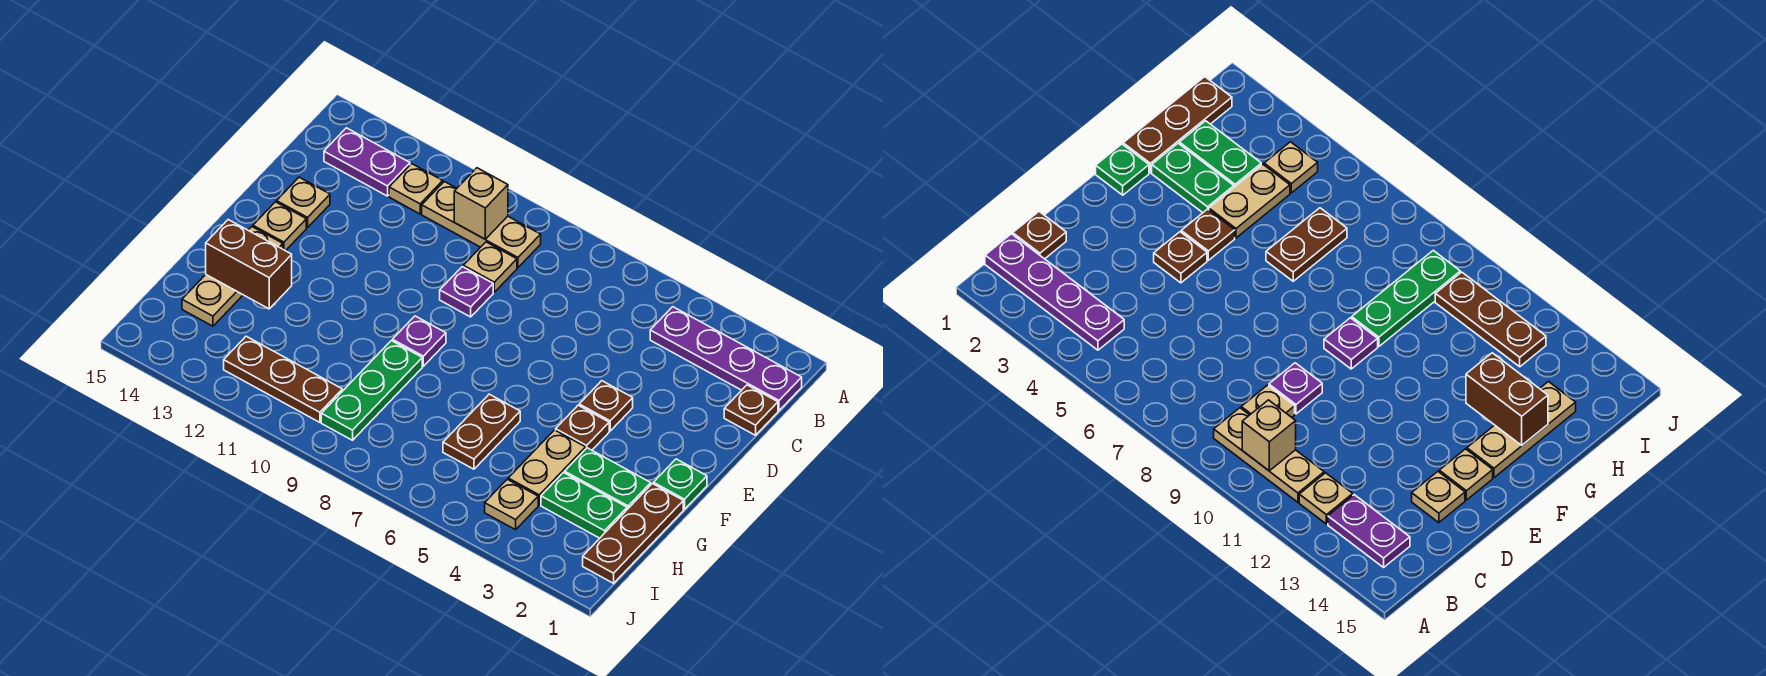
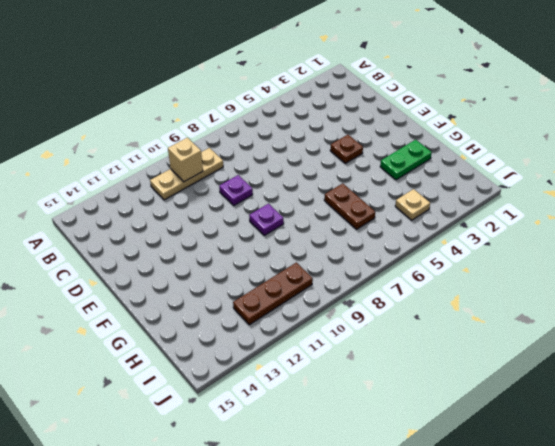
none -> purple plate B1:B4 level 1
none -> tan plate B12 level 1
none -> purple plate B13:B14 level 1

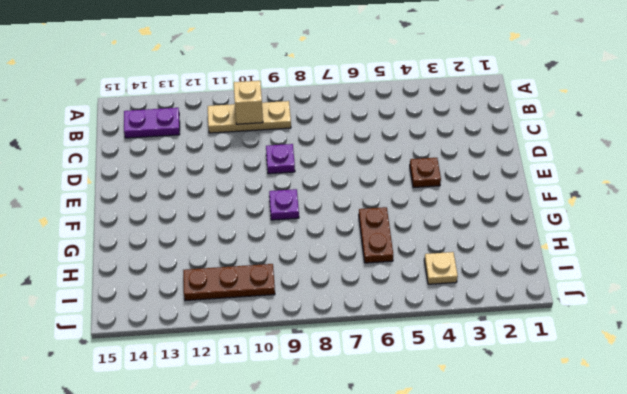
none -> purple plate B1:B4 level 1
none -> tan plate B12 level 1
none -> brown plate C1 level 1

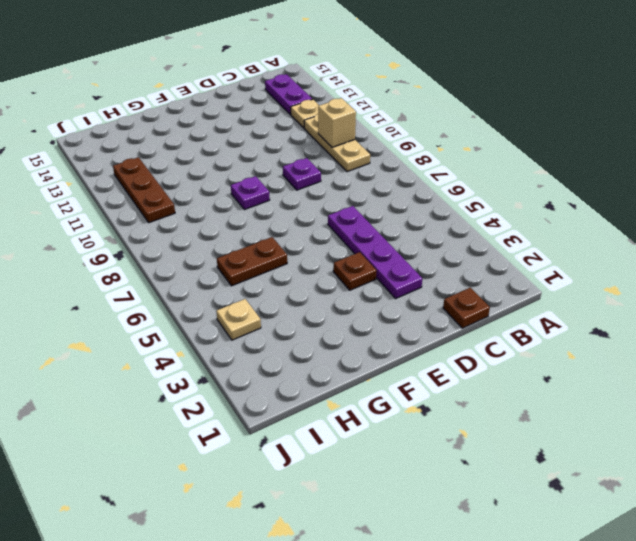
purple plate D3:D6 level 1 -> purple plate B1:B4 level 1
none -> tan plate C9 level 1
none -> tan plate D14 level 1
none -> tan plate E14 level 1

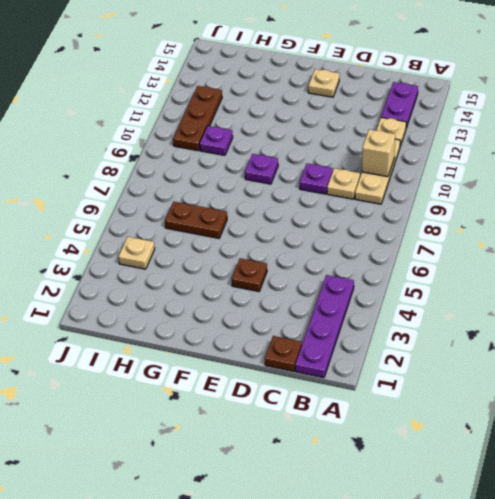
purple plate H10 level 1 -> none
none -> tan plate D14 level 1
none -> green plate F1 level 1
none -> brown plate F4 level 1

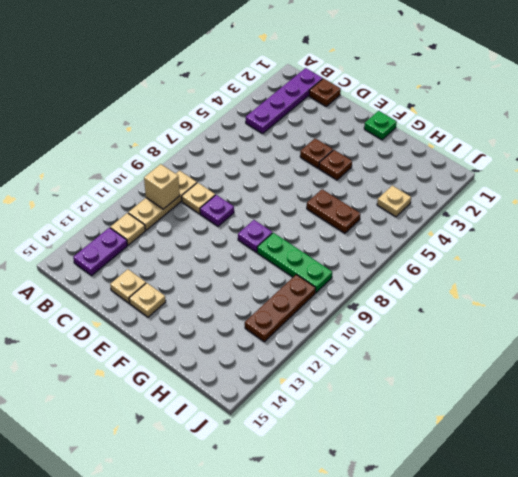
none -> tan plate F14:H14 level 1
none -> brown plate G1:I1 level 1
none -> green plate G2:G3 level 1

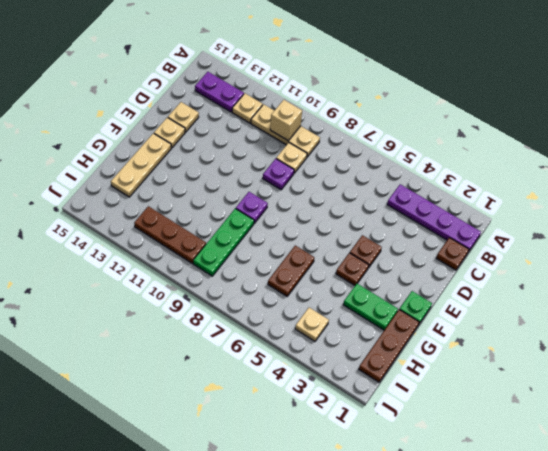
none -> tan plate G4:H4 level 1
none -> green plate H2:H3 level 1
none -> brown brick G13:G14 level 2

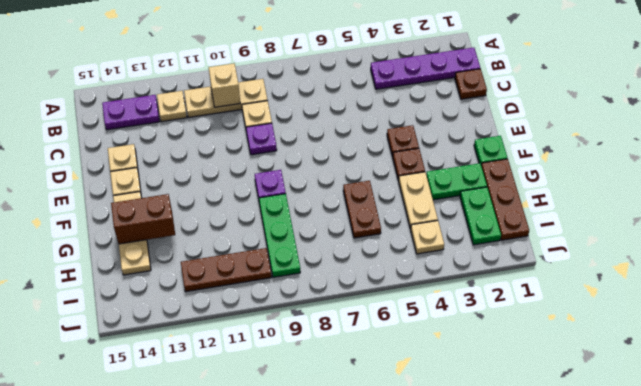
green plate H2:I2 level 1 -> green plate H2:H3 level 1

